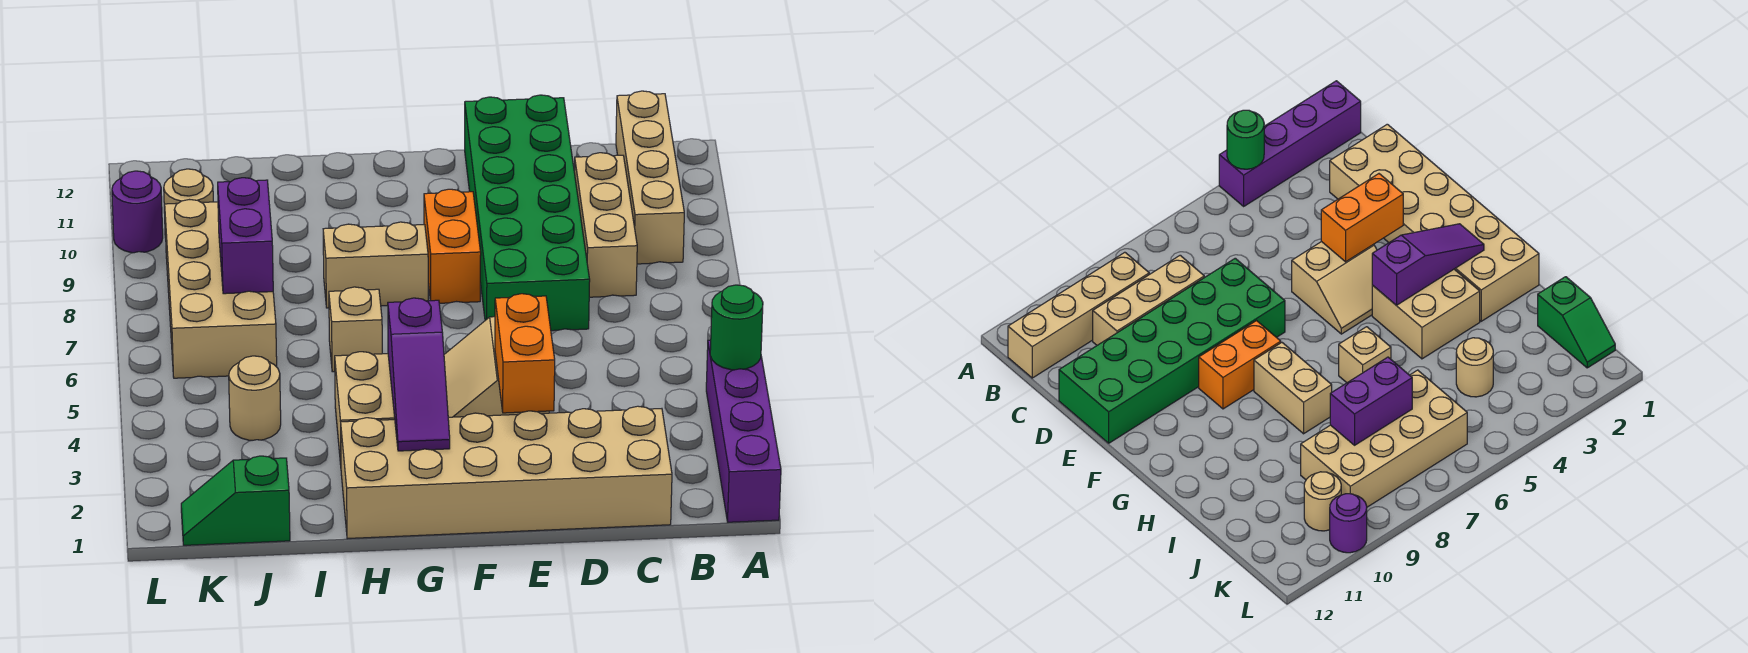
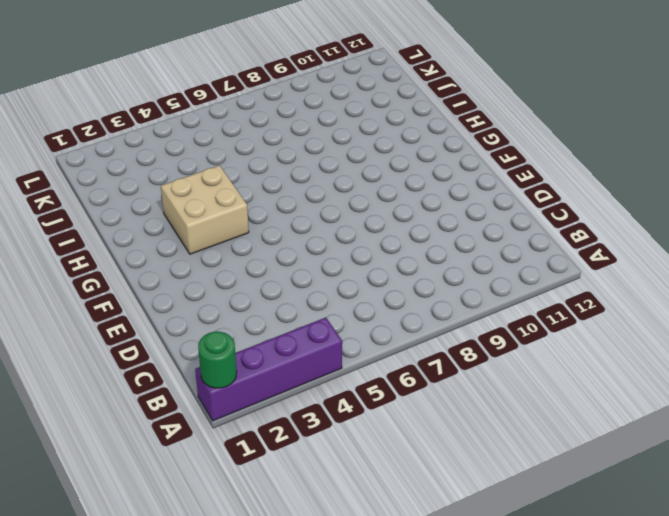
green round brick A1 level 2 -> green round brick A4 level 2
none -> tan brick B9:B12 level 1
none -> tan brick C1:H2 level 1
none -> tan brick C8:C10 level 1

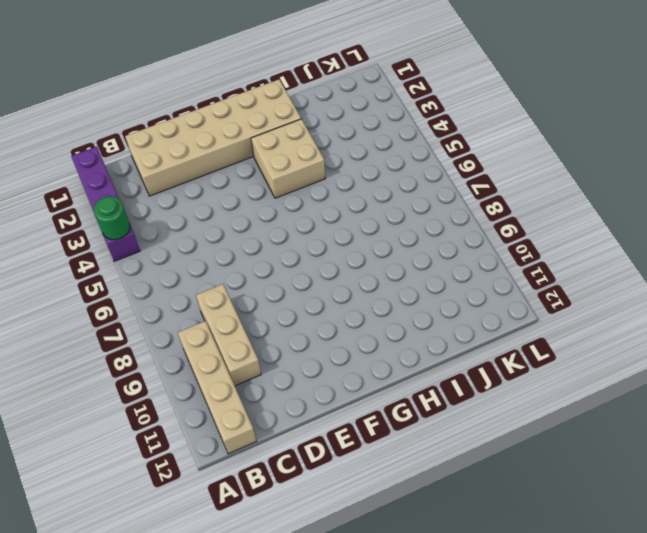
none -> green brick D7:E12 level 1
none -> tan slope E4:F5 level 1 top E
none -> orange brick F8:F9 level 1

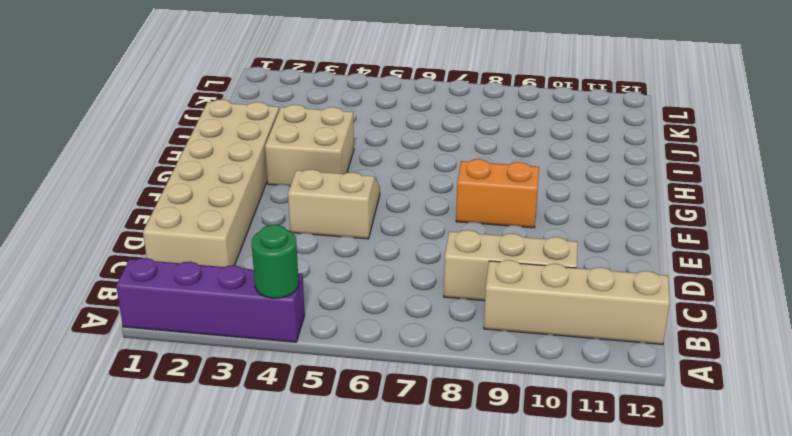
none -> green brick D7:E12 level 1
none -> tan brick G8:H8 level 1
none -> tan brick H6 level 1

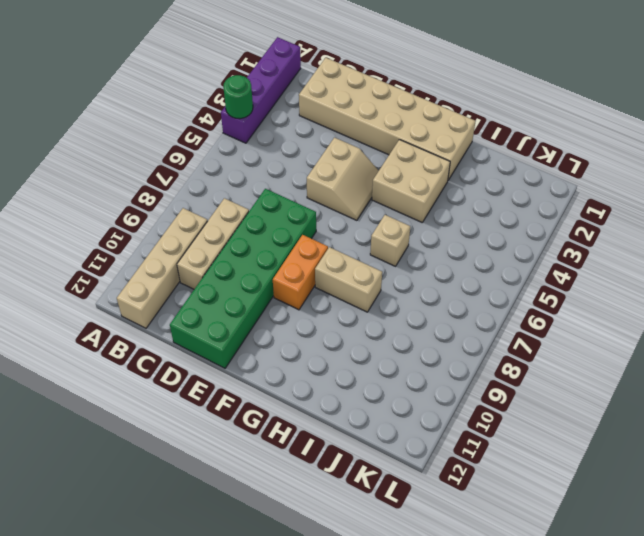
none -> green slope J1:K1 level 1 top J
none -> tan round brick J4 level 1
none -> tan brick J6:K9 level 1

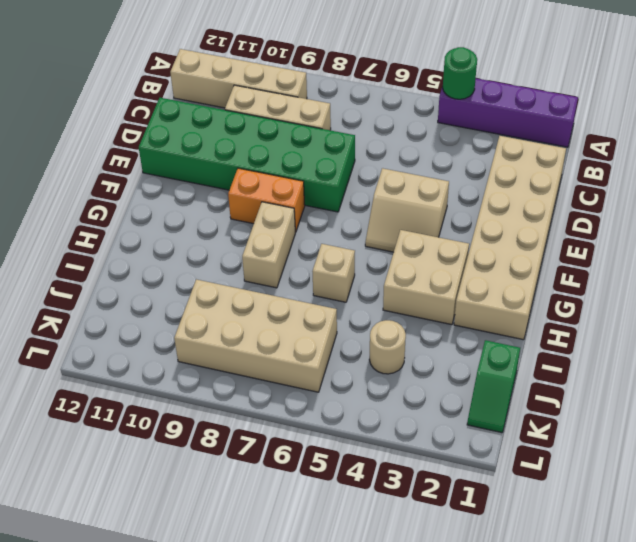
none -> tan round brick K10 level 1
none -> purple round brick L10 level 1
none -> orange brick E3:E4 level 2

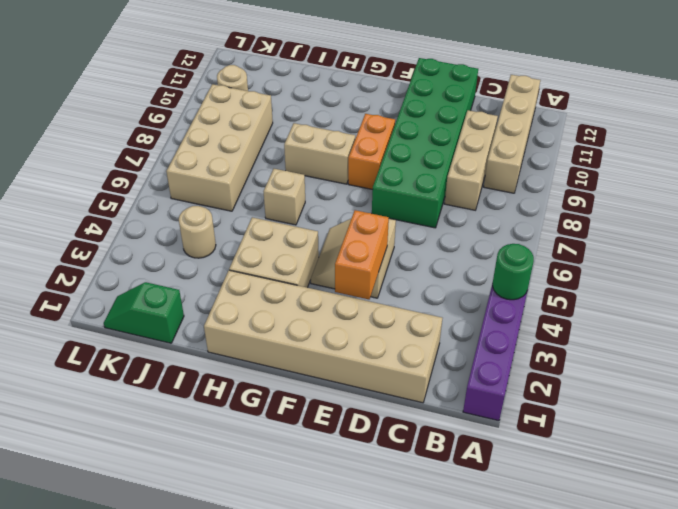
none -> purple round brick L10 level 1
none -> purple slope G2:G4 level 2 top 4
none -> purple brick J7:J8 level 2

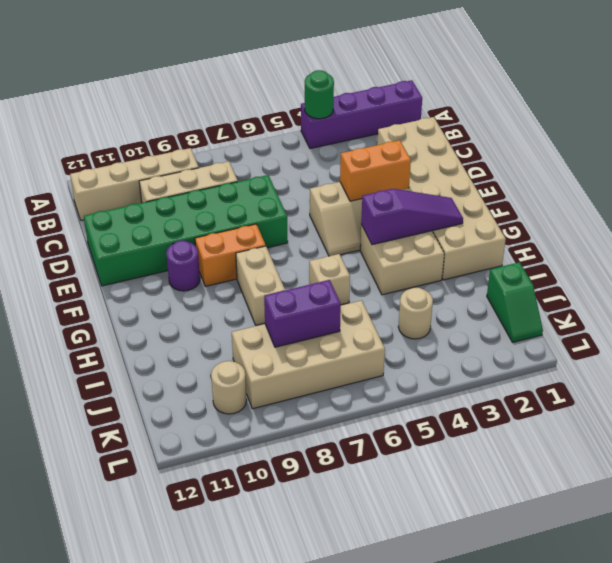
purple round brick F10 level 1 -> purple round brick L10 level 1

